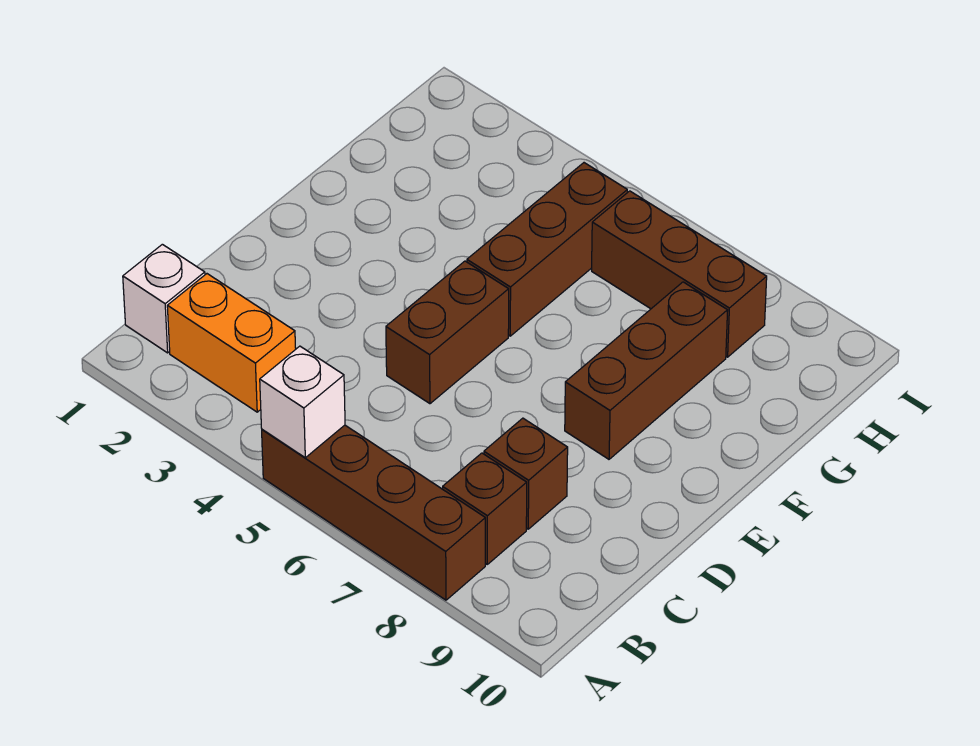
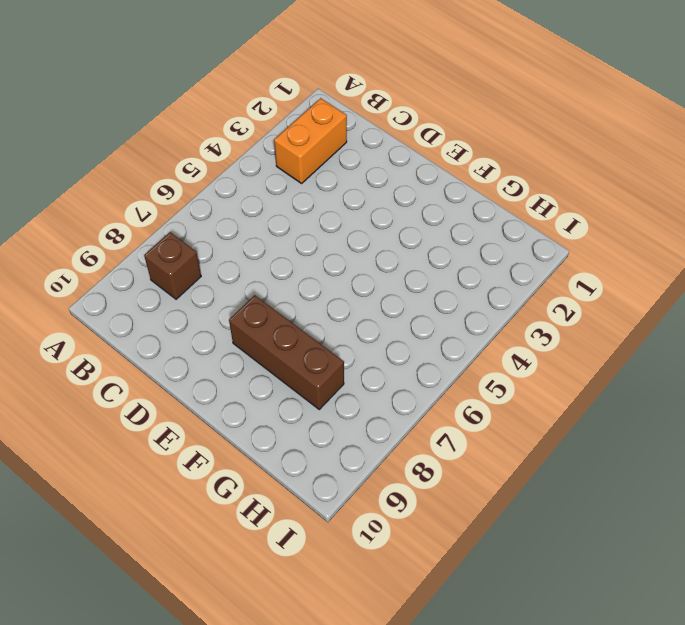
none -> brown brick A5:A8 level 1
none -> white brick B1 level 1

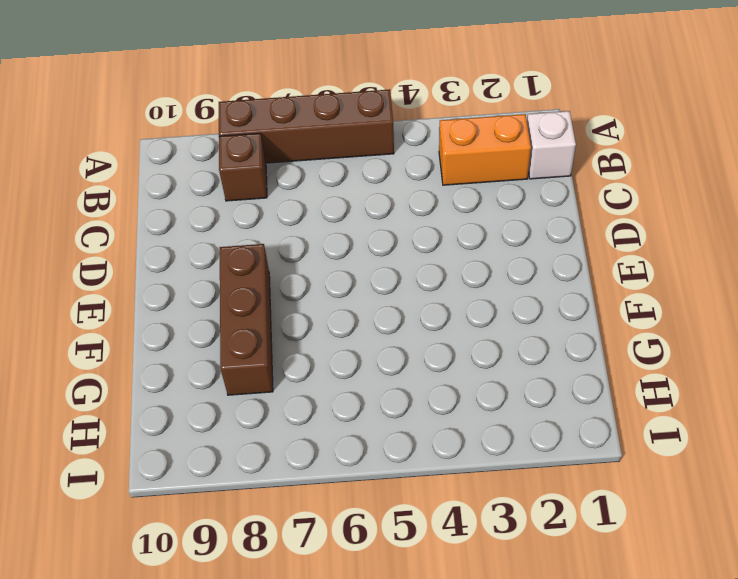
none -> brown brick C8 level 1
none -> brown brick D5:E5 level 1

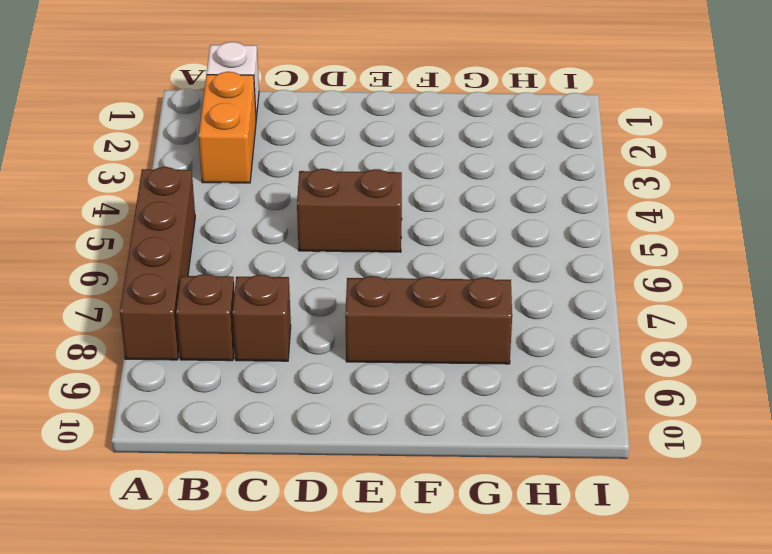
none -> brown brick F5:H5 level 1
none -> brown brick H6:H8 level 1

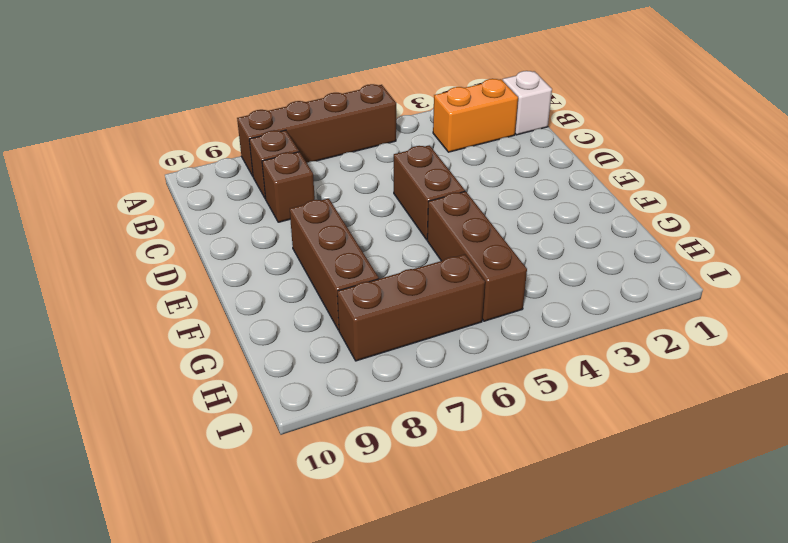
none -> white brick A5 level 2

